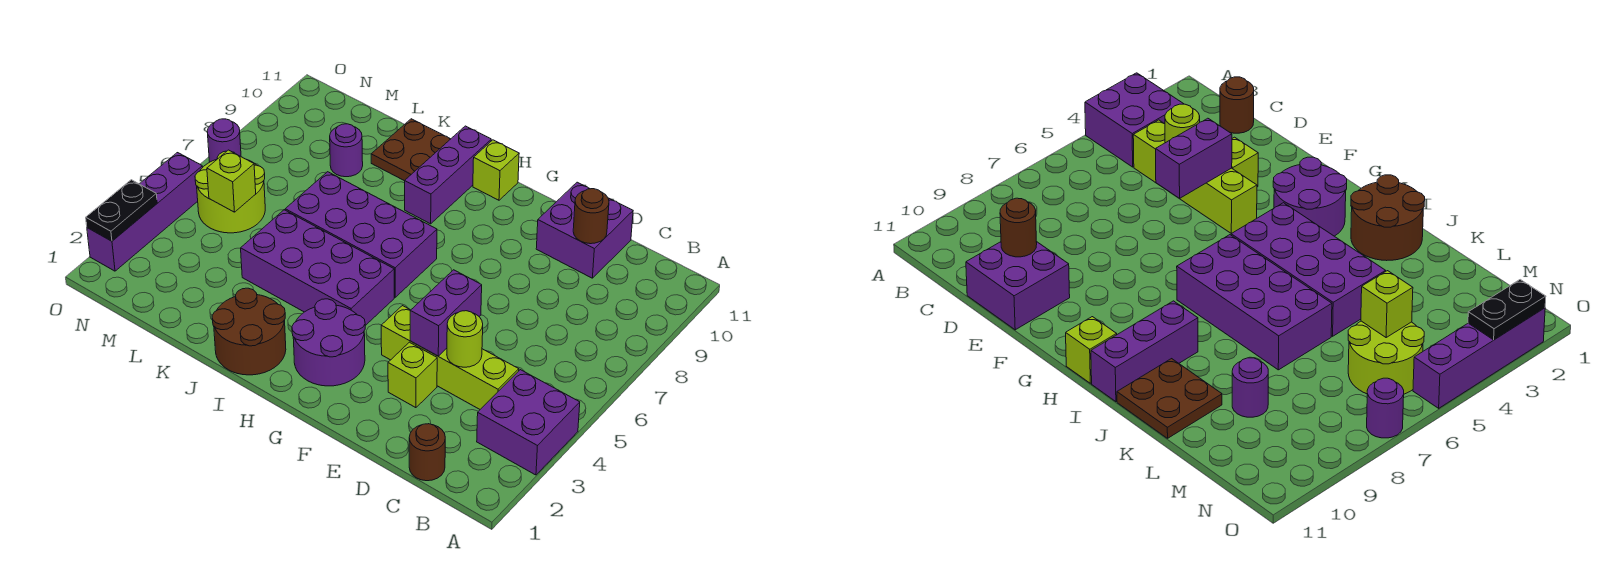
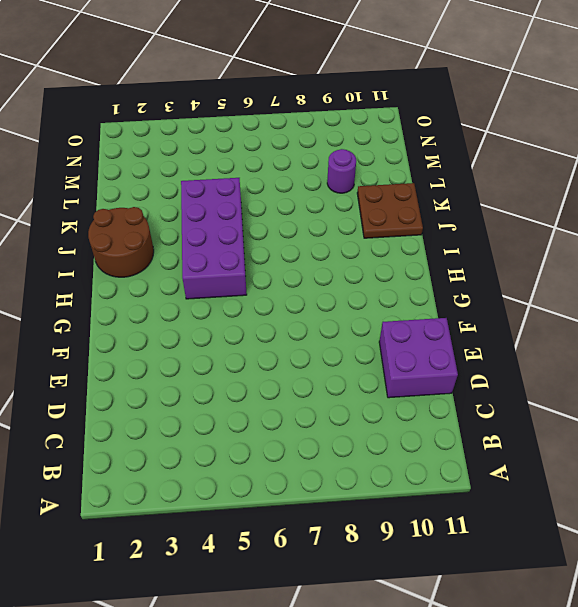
none -> purple brick A3:B4 level 1
none -> brown round brick C1 level 1
none -> lime brick C4:F4 level 1

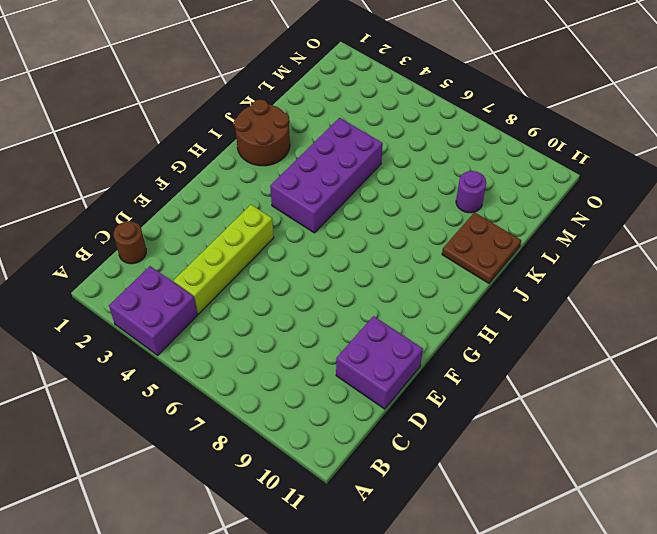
none -> lime brick E3 level 1
none -> purple round brick G2:H3 level 1
none -> purple brick H6:K7 level 1

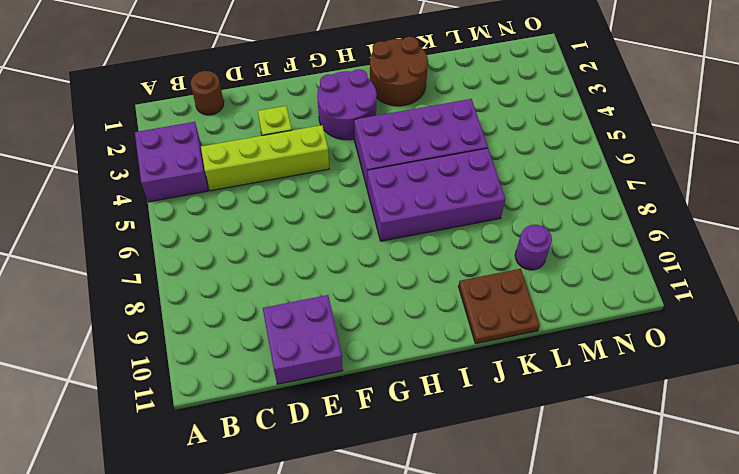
none -> lime brick H11 level 1
none -> purple brick I9:I11 level 1
none -> lime round brick M5:N6 level 1

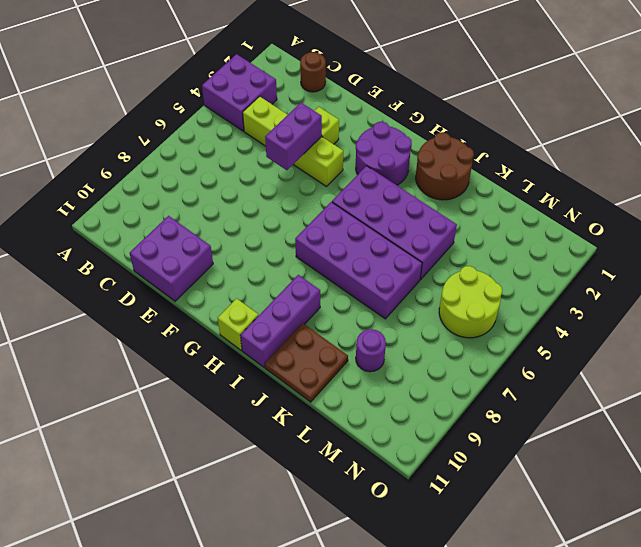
none -> purple brick O2:O5 level 1
none -> purple round brick O7 level 1
none -> lime round brick D4 level 2

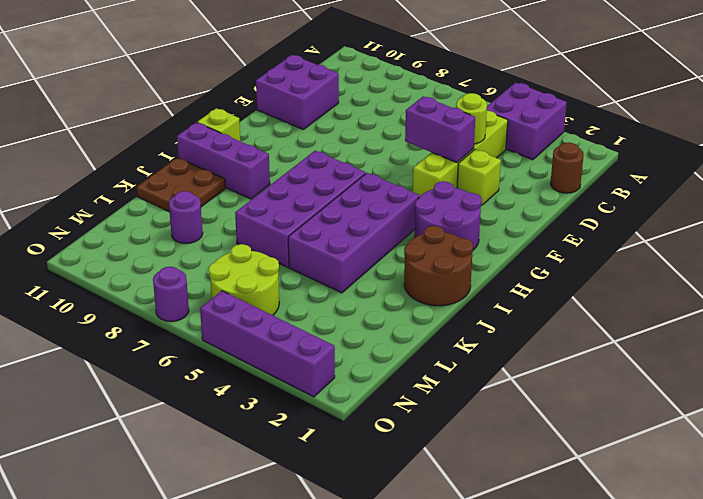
none -> brown round brick D10 level 2
none -> lime brick M5 level 2
none -> black plate O2:O3 level 2

